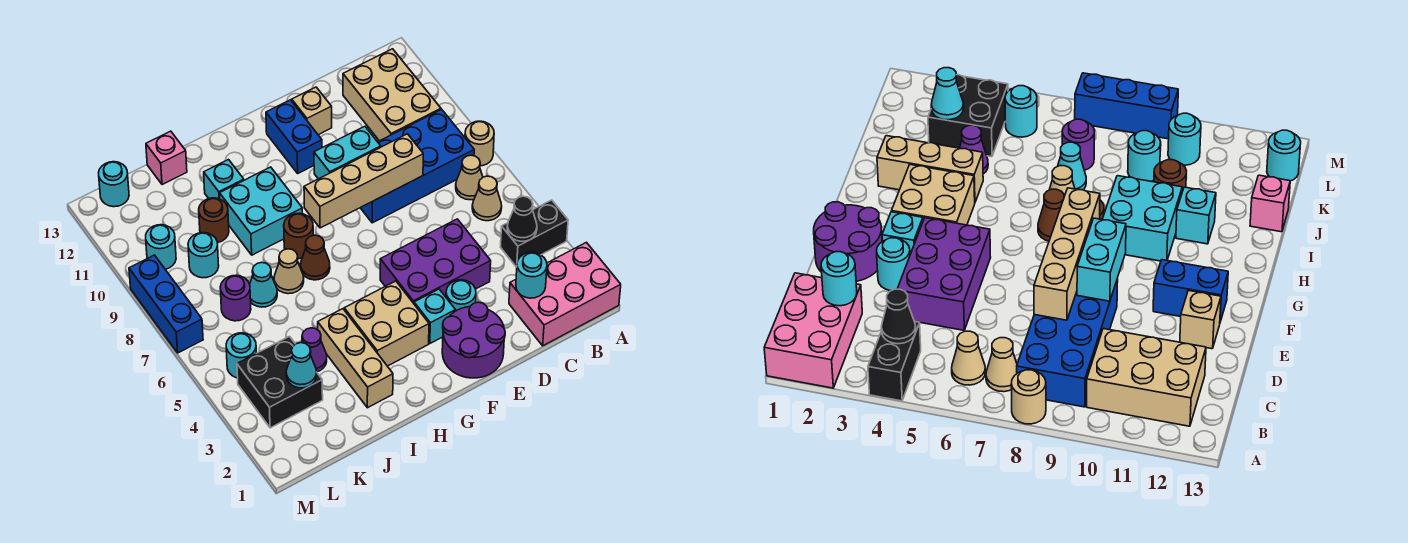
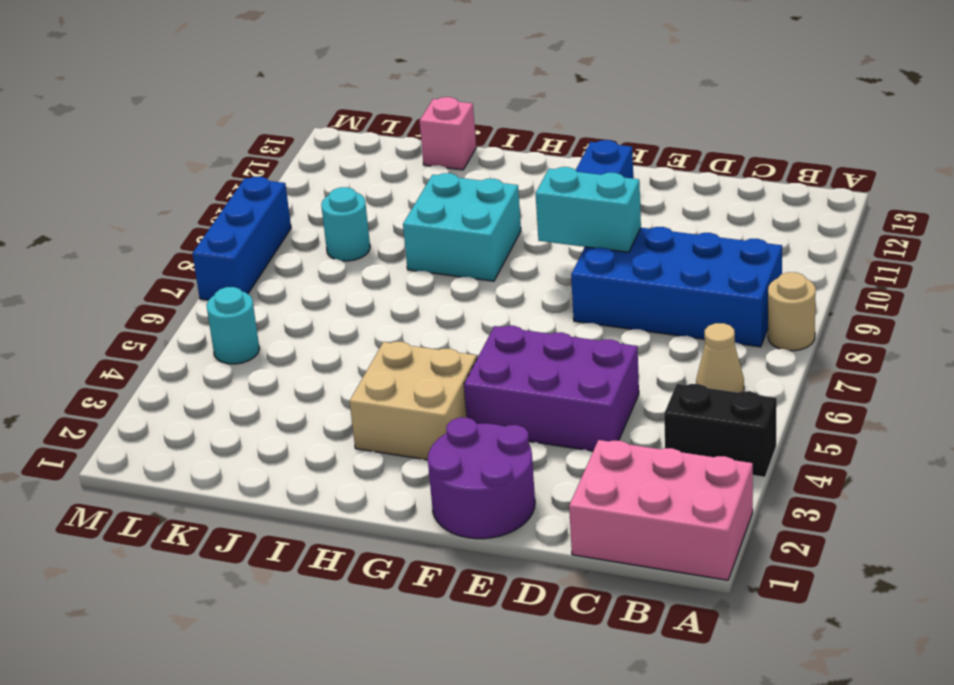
none -> tan cone B7 level 1
none -> tan brick B10:C12 level 1
none -> cyan round brick E3 level 1
none -> tan brick E12 level 1

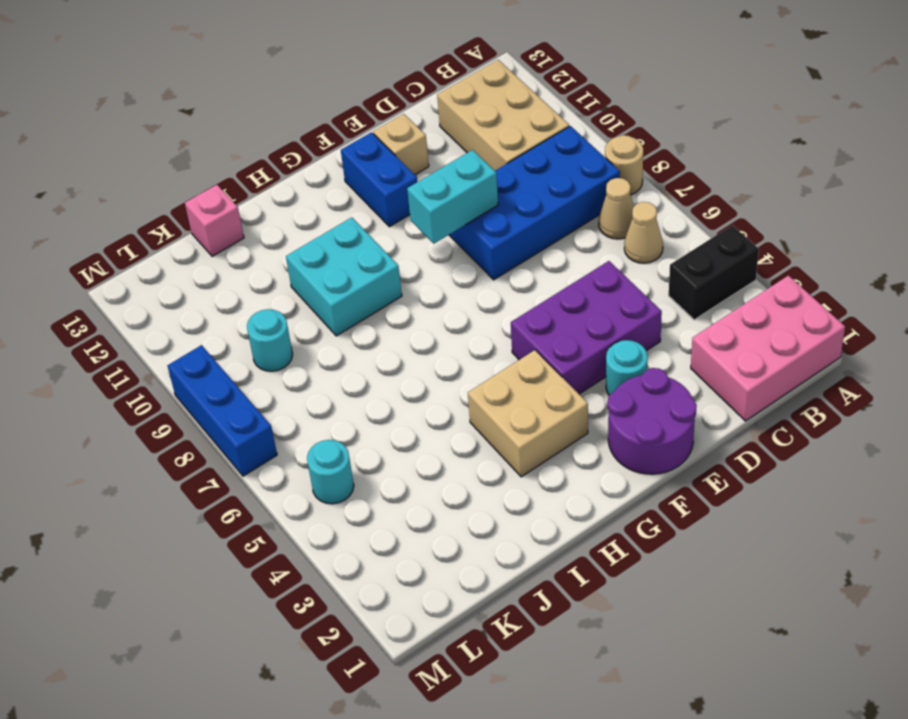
none -> cyan brick F3 level 1
none -> brown cone H7 level 1
none -> brown round brick H8 level 1
none -> tan brick I2:I4 level 1

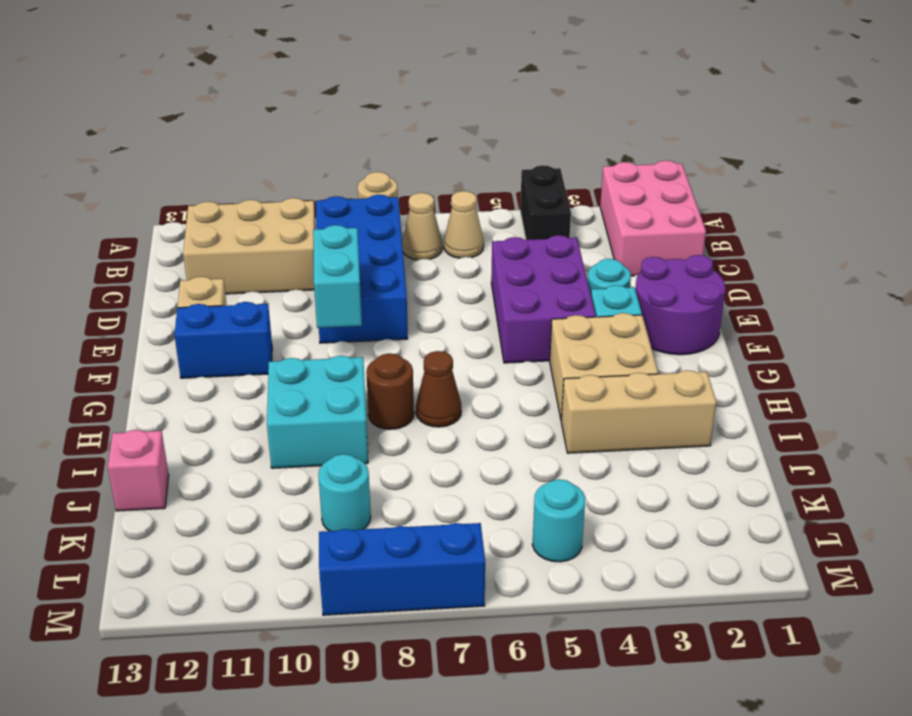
none -> tan cone I7 level 1
none -> cyan brick I11 level 1
none -> purple cone J4 level 1
none -> cyan cone J7 level 1

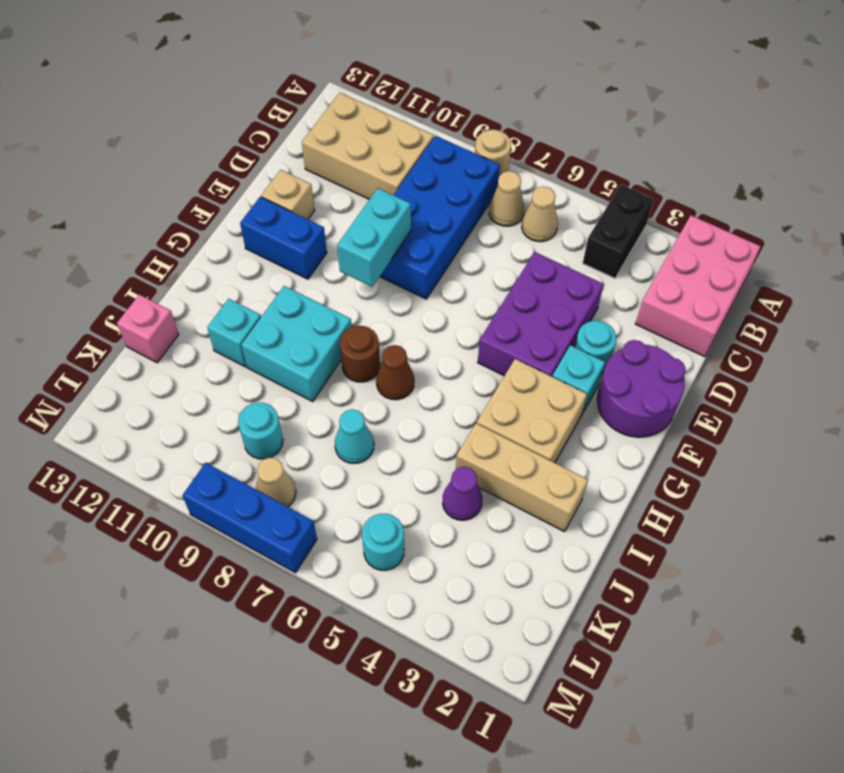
tan cone L8 level 1 -> tan cone I7 level 1
none -> brown round brick J10 level 1
none -> black brick K3:L4 level 1
none -> purple round brick K7 level 1
none -> cyan round brick L10 level 1

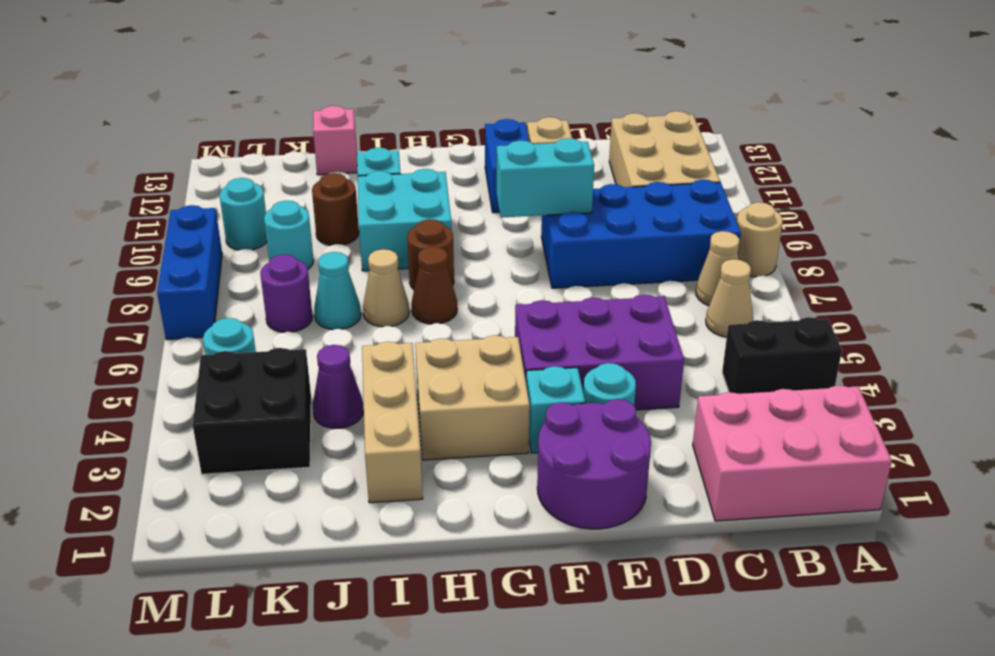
none -> cyan round brick L13 level 1
none -> black cone B4 level 2
none -> cyan round brick C2 level 2
none -> tan brick D8:G8 level 2

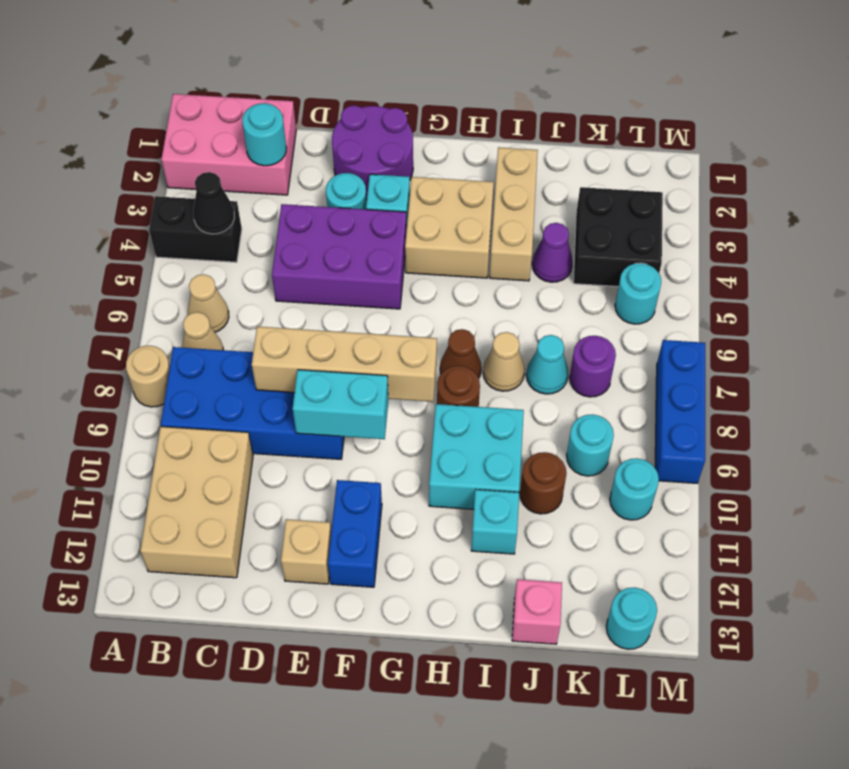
none -> cyan cone K3 level 2

